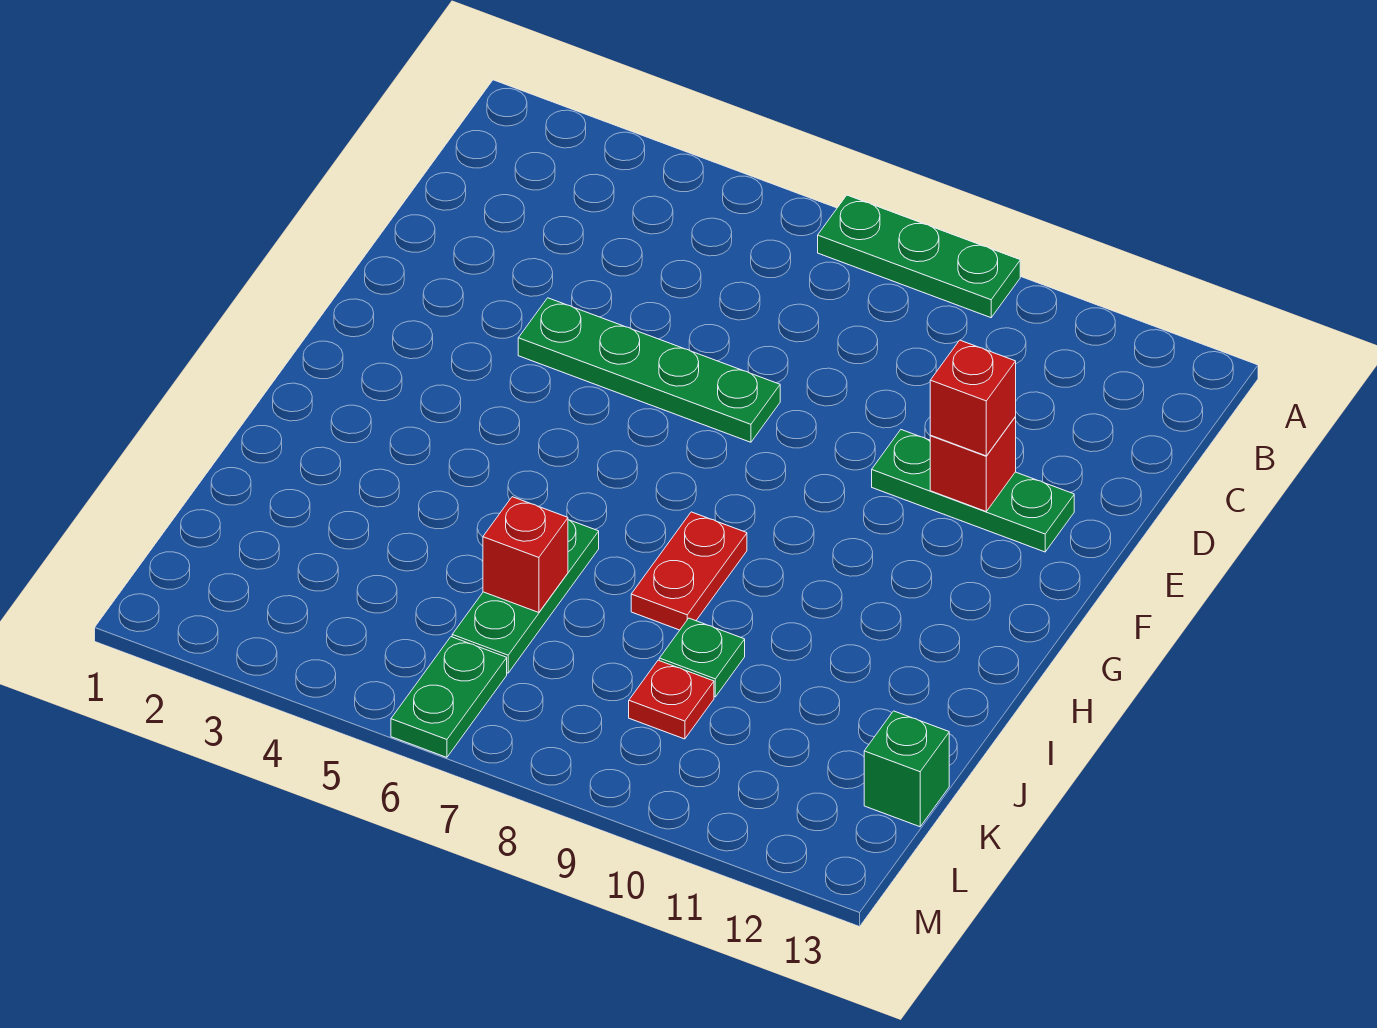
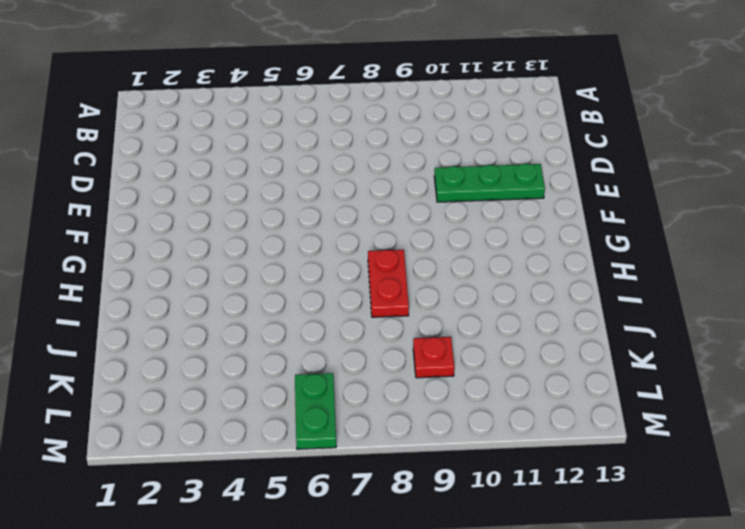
none -> green plate A7:A9 level 1
none -> green plate E4:E7 level 1
none -> green plate I6:K6 level 1

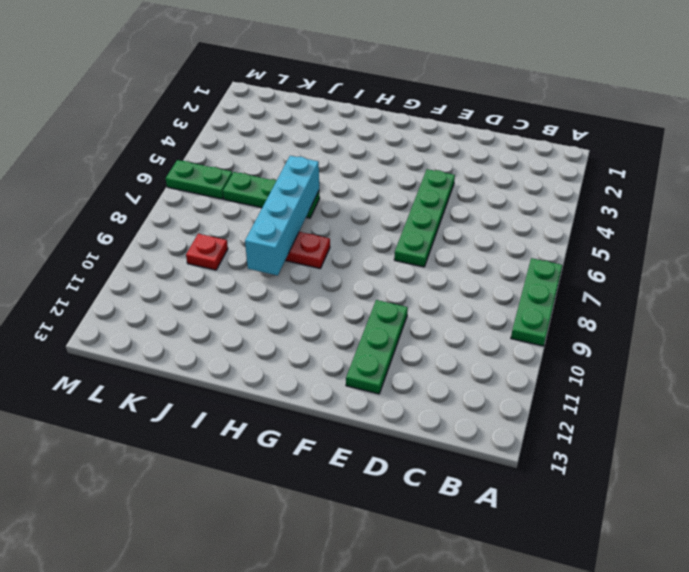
cyan brick I6:I9 level 2 -> none
none -> green plate J9 level 1
none -> green brick K13 level 1
none -> red brick E11 level 2

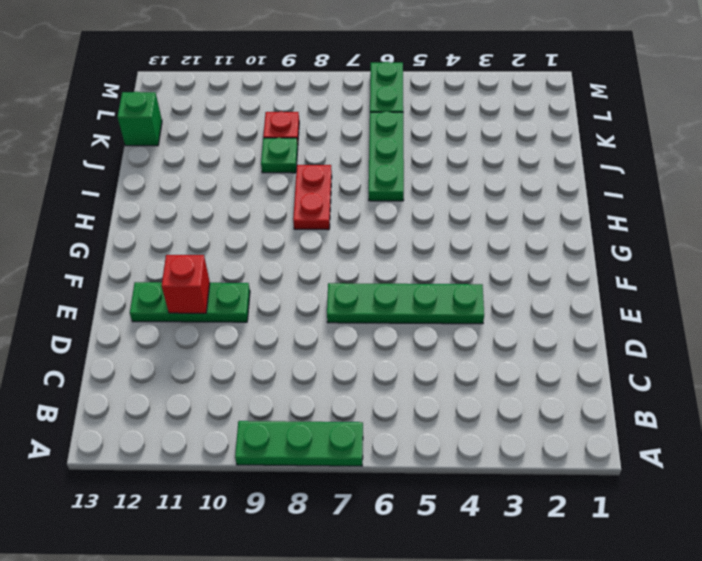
none -> red brick J6 level 2
none -> red brick E11 level 3

